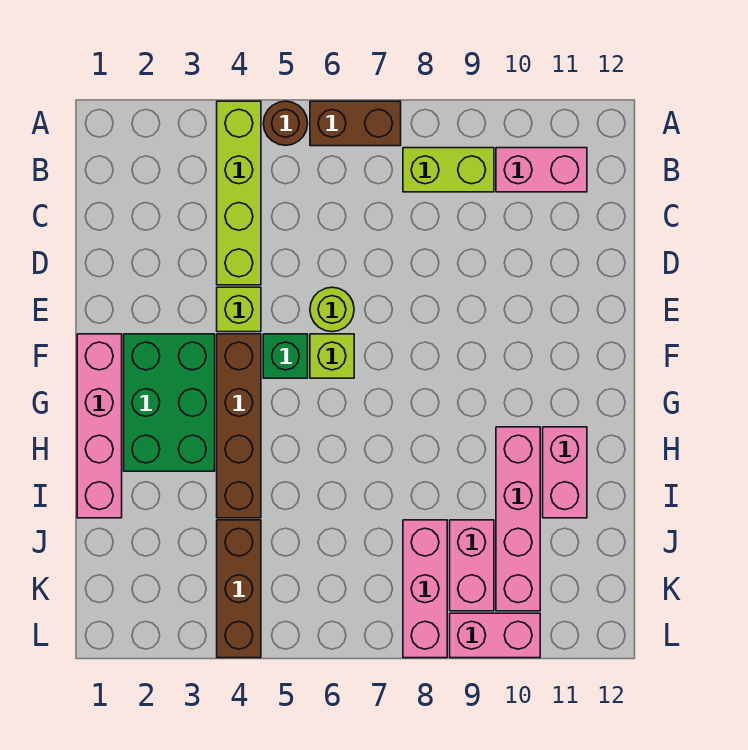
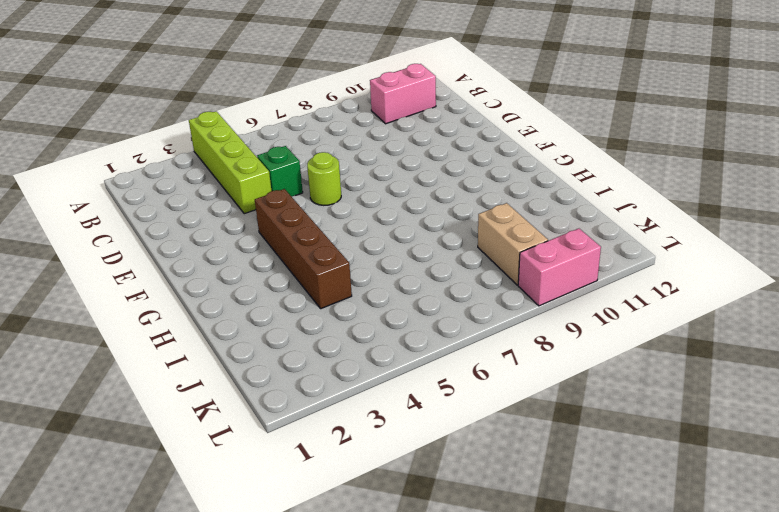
green brick D5 level 1 -> green brick F5 level 1
tan brick J9:K9 level 1 -> pink brick J9:K9 level 1
none -> brown round brick A5 level 1
none -> brown brick A6:A7 level 1
none -> lime brick B8:B9 level 1

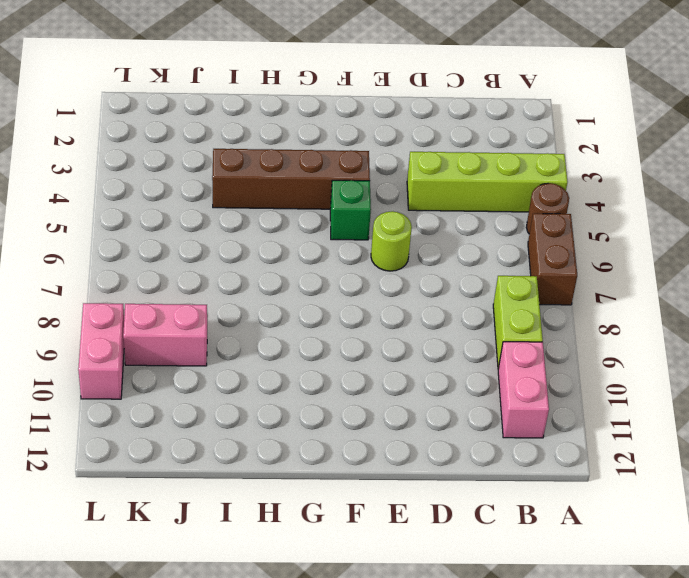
none -> lime brick E4 level 1
none -> pink brick F1:I1 level 1
none -> green brick F2:H3 level 1

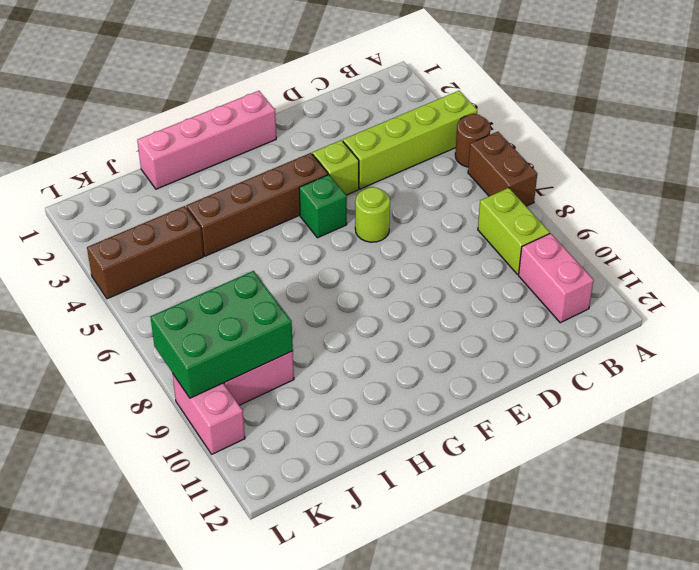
green brick J8:L9 level 2 -> green brick F2:H3 level 1
none -> lime brick F6 level 1
none -> pink brick H10:K10 level 1
none -> pink brick H11:I11 level 1

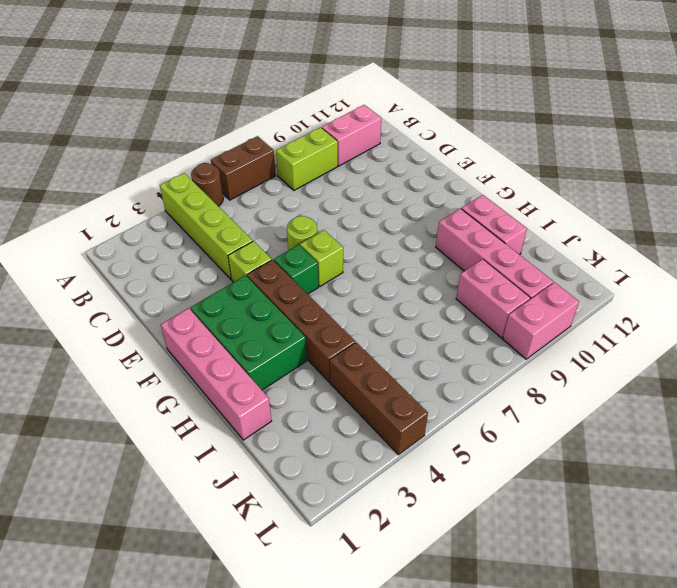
none -> pink brick J8:L8 level 1

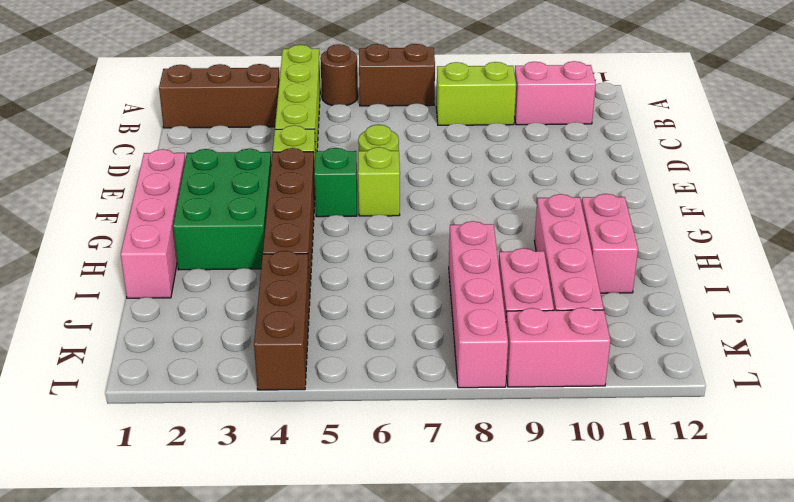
brown brick B1:B3 level 1 -> none
pink brick I8:L8 level 1 -> pink brick J8:L8 level 1

